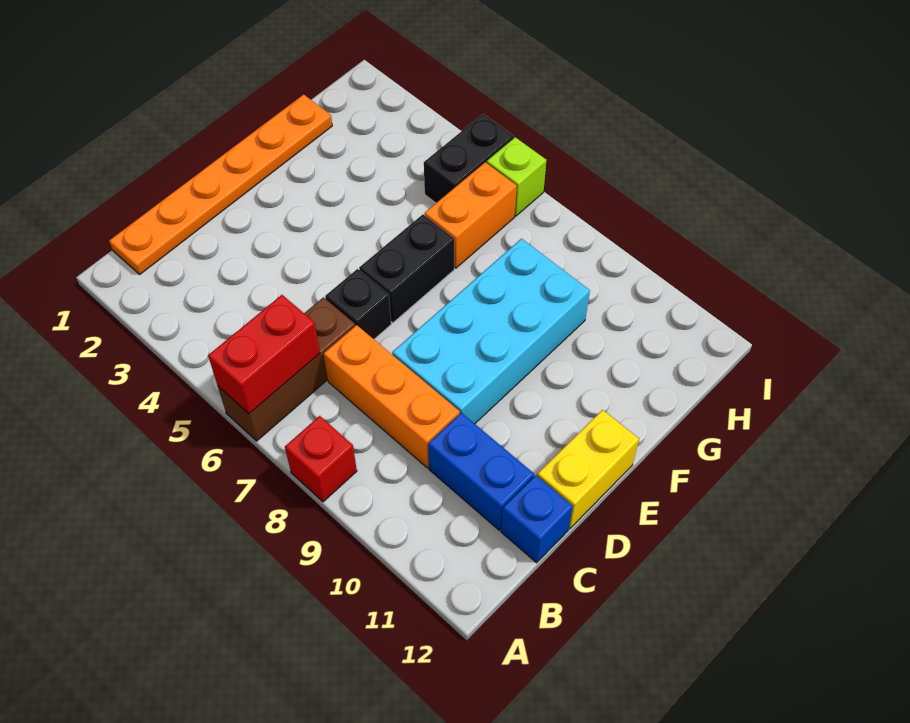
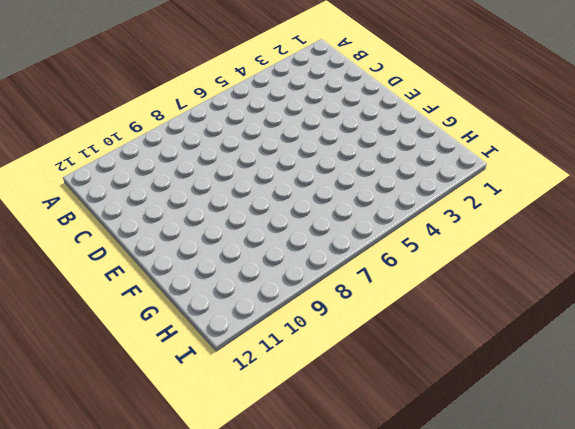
none -> brown brick A6:C6 level 1
none -> red brick A8 level 1
none -> orange plate B1:G1 level 1

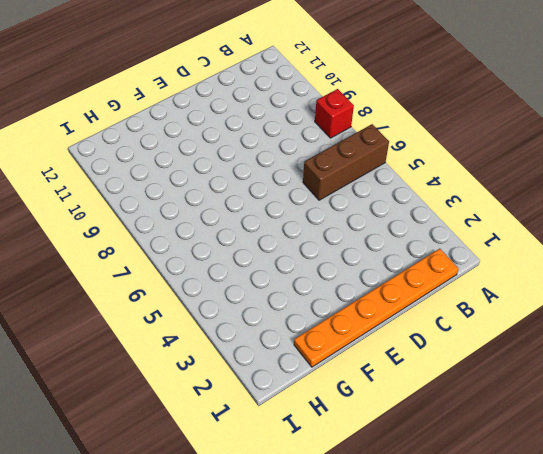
none -> orange brick C7:C9 level 1
none -> blue brick C10:C11 level 1
none -> blue brick C12 level 1

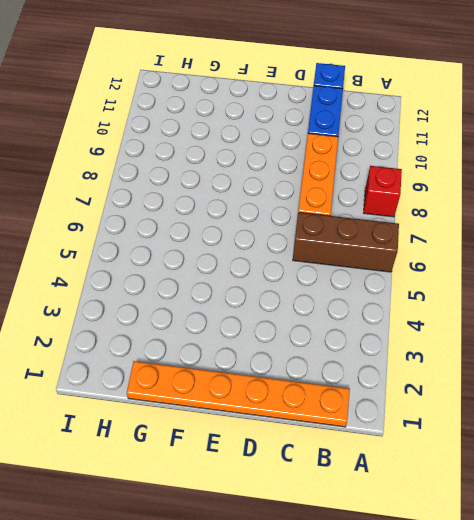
none -> black brick D6 level 1
none -> cyan brick D8:G9 level 1
none -> yellow brick D12:E12 level 1

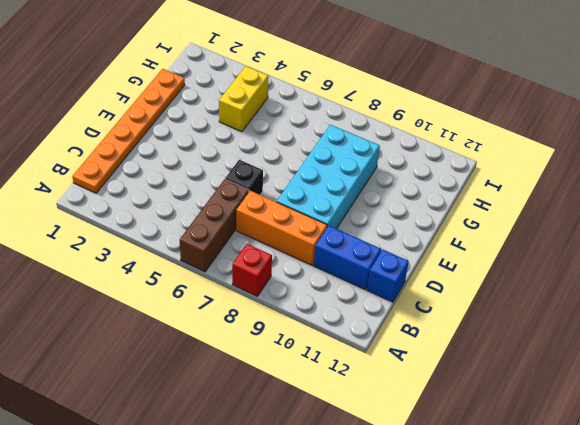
yellow brick G4:H4 level 1 -> yellow brick D12:E12 level 1
none -> black brick E6:F6 level 1
none -> orange brick G6:H6 level 1
none -> black brick H5:I5 level 1

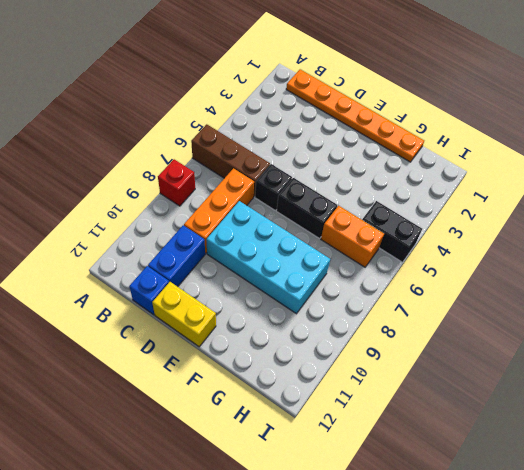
none -> lime brick I6 level 1
none -> red brick A6:B6 level 2

